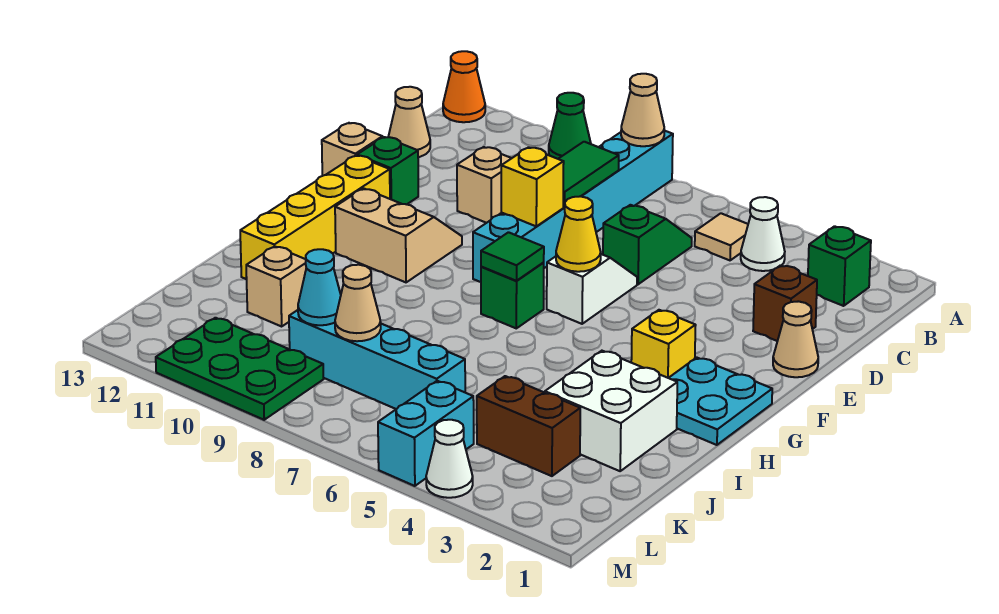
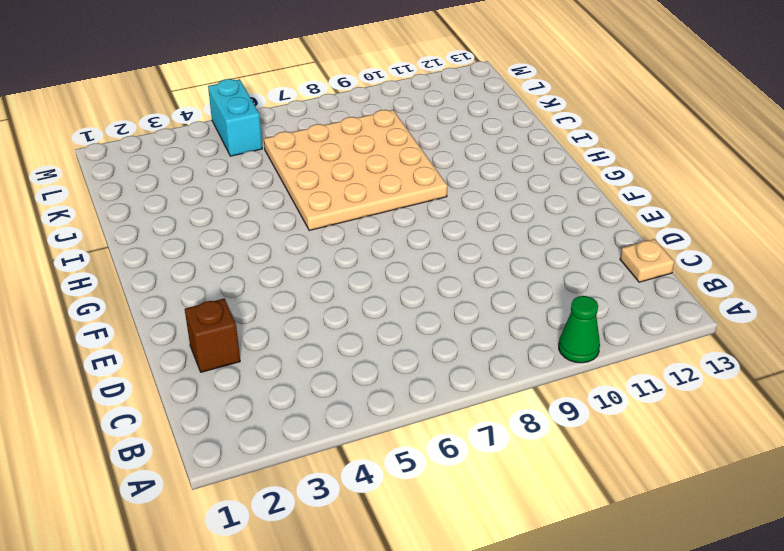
tan plate C13 level 1 -> tan cone C13 level 1
tan plate H6:K9 level 1 -> cyan brick K6:K9 level 1
none -> cyan brick A8:F8 level 1
none -> orange cone A13 level 1
none -> green brick B2 level 1
none -> white cone B4 level 1

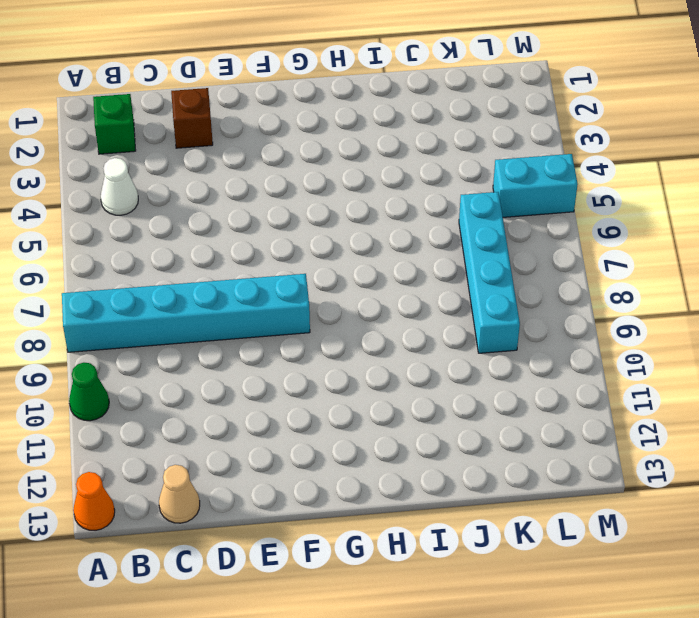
none -> tan tile B5 level 1
none -> green slope C6:D6 level 1 top D
none -> tan brick D10 level 1
none -> tan cone E1 level 1

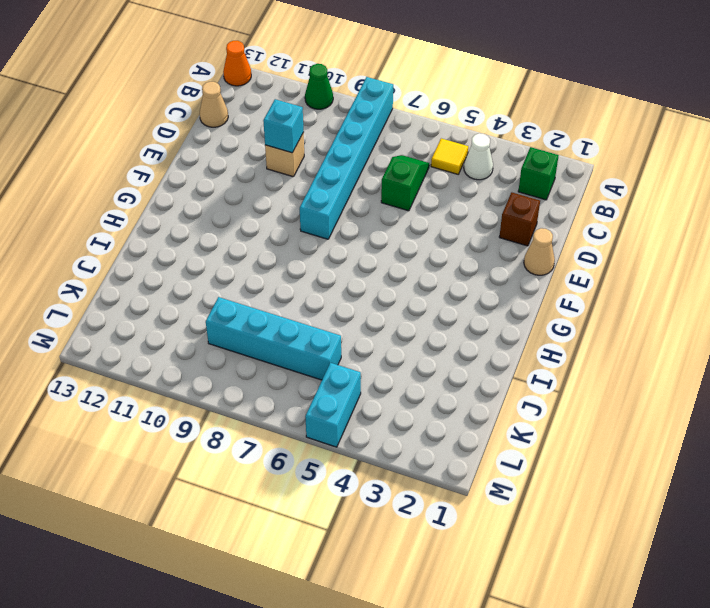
yellow tile B5 level 1 -> tan tile B5 level 1
cyan brick D10 level 2 -> none
none -> white slope E6:F6 level 1 top F
none -> green brick E12 level 1
none -> tan brick E13 level 1
none -> tan slope F10:G11 level 1 top G

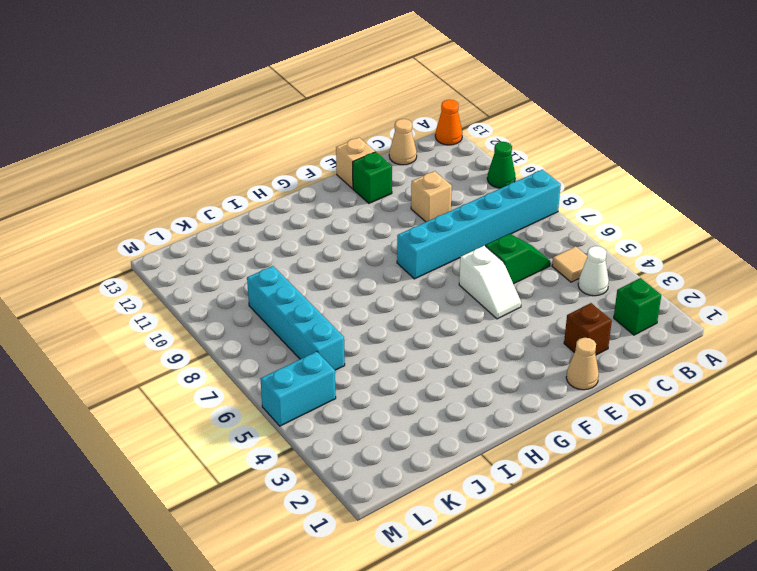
white slope E5:E6 level 1 top 6 -> white slope E6:F6 level 1 top F
none -> tan slope F10:G11 level 1 top G
none -> yellow brick F12:I12 level 1
none -> cyan plate G1:H2 level 1
none -> yellow brick G3 level 1

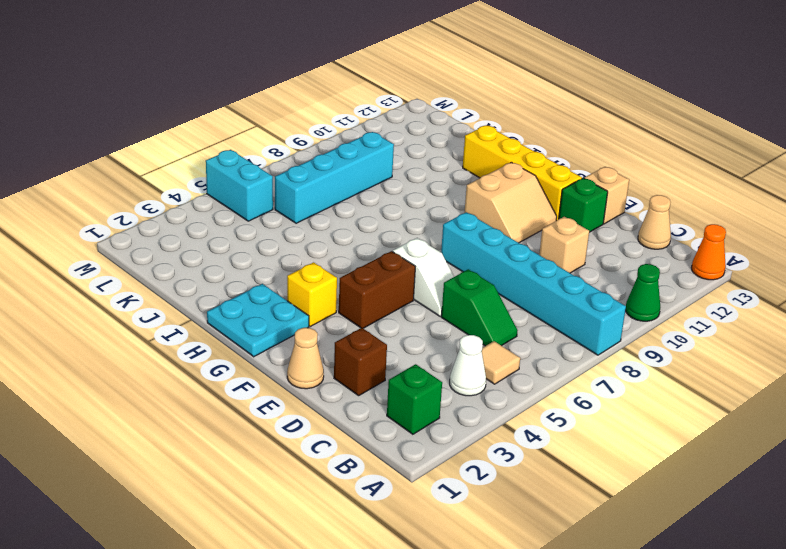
brown brick F4:F5 level 1 -> brown brick K3:K4 level 1
none -> green brick G7 level 1
none -> white brick I2:J3 level 1
none -> tan brick J11 level 1
none -> green plate L9:M11 level 1

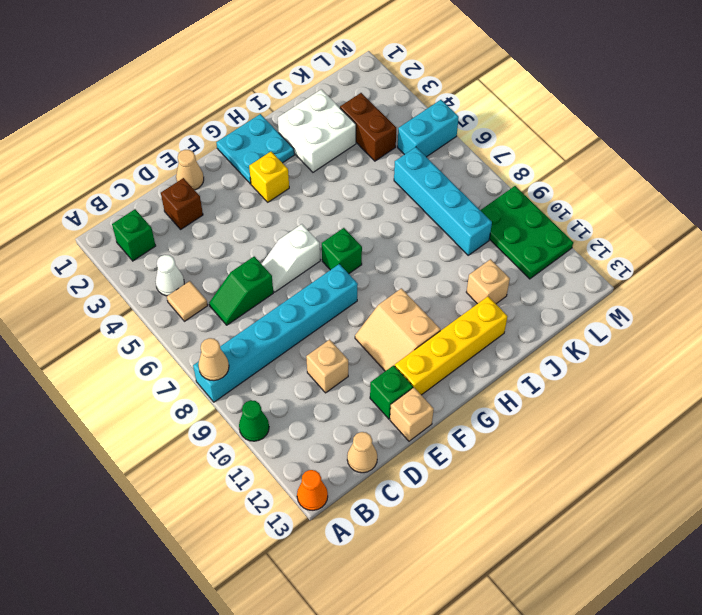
none -> white cone M4 level 1
none -> green tile C8:D8 level 2
none -> yellow brick E8 level 2
none -> yellow cone F6 level 2

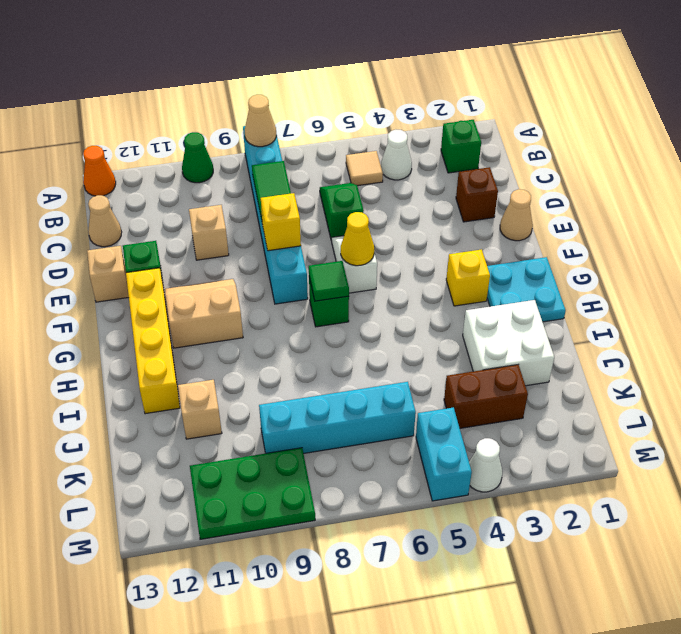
none -> tan cone K8 level 2
none -> cyan cone K9 level 2

